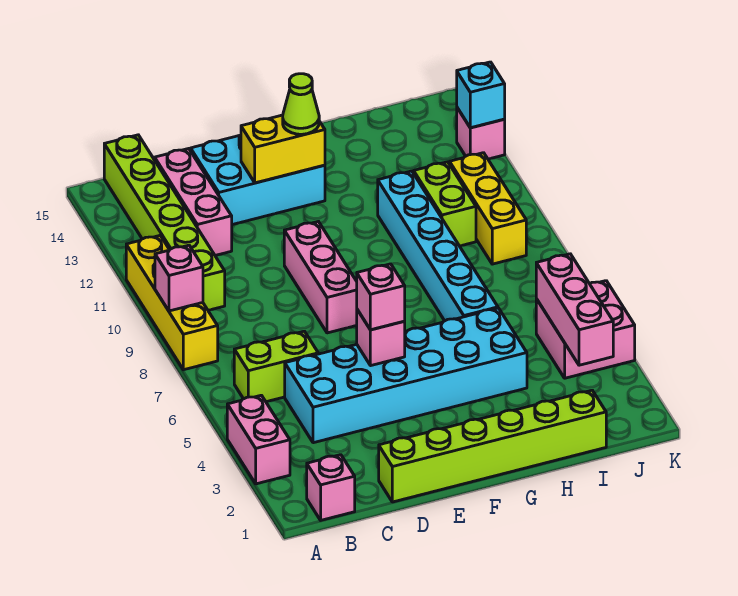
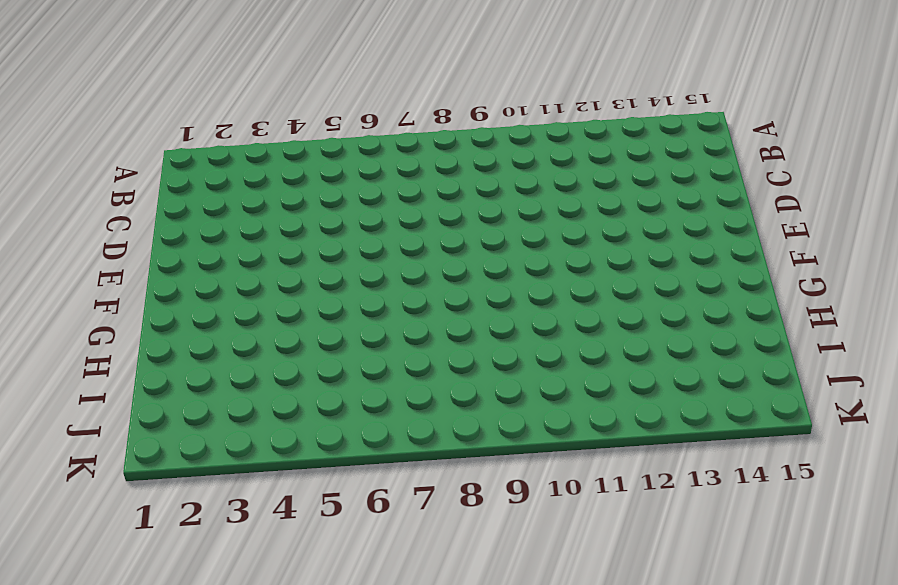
none -> pink brick A3:A4 level 1
none -> yellow brick A8:A11 level 1
none -> pink brick B1 level 1

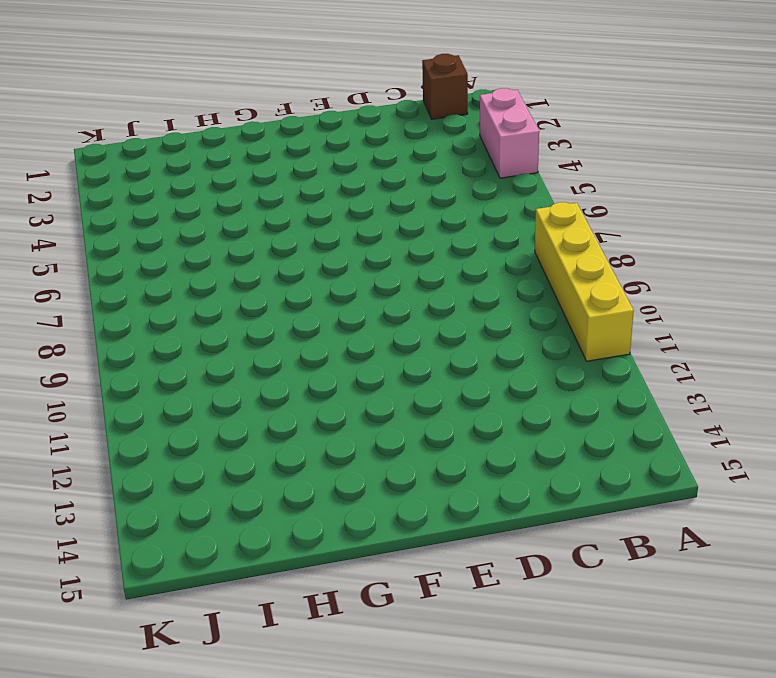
brown brick B1 level 1 -> pink brick B1 level 1
none -> lime brick B6:C6 level 1
none -> lime brick B10:B15 level 1
none -> cyan brick C4:H5 level 1

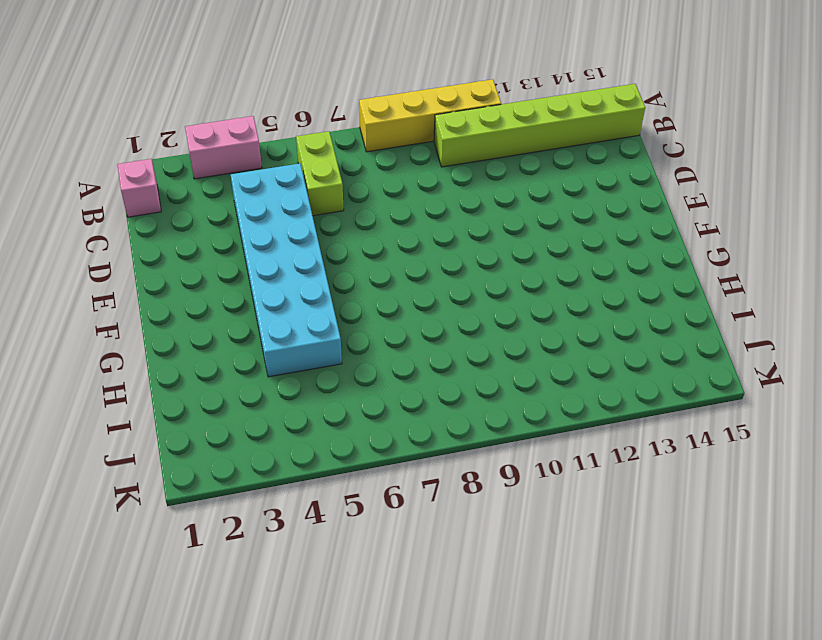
none -> pink brick C12:C14 level 1
none -> lime brick D1:I1 level 1
none -> cyan brick D13:F14 level 1

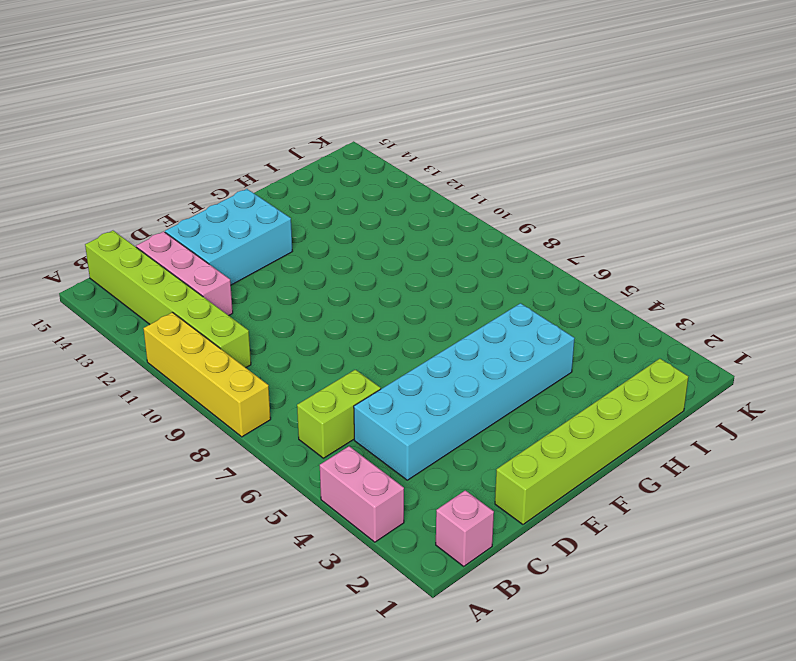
none -> pink brick E8:E10 level 1
none -> cyan brick H6:H11 level 1
none -> lime brick I10:I11 level 1

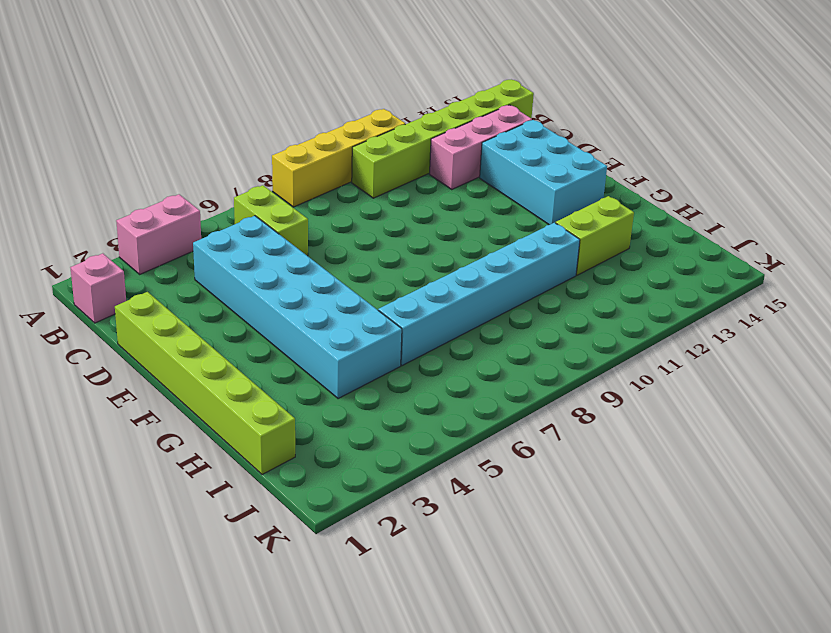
lime brick H12:H13 level 1 -> lime brick I10:I11 level 1
none -> pink brick E8:E10 level 1
none -> pink brick J4:K5 level 1
none -> yellow brick J9:J11 level 1

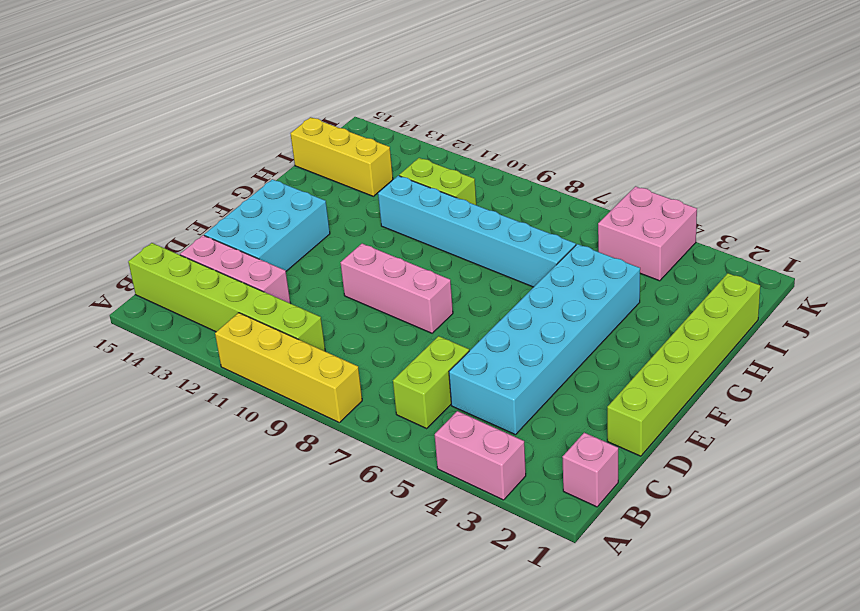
yellow brick I13:I15 level 1 -> yellow brick J9:J11 level 1
none -> pink brick K13 level 1
none -> pink brick A9 level 2
none -> pink brick E5 level 2

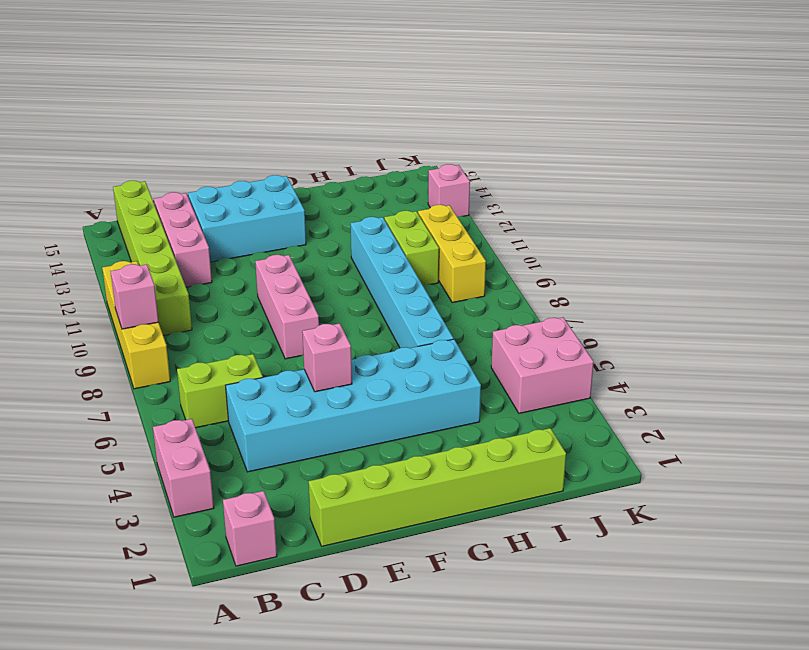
none -> yellow brick E13:F13 level 2
none -> pink brick J3:J5 level 2
none -> cyan brick K13 level 2

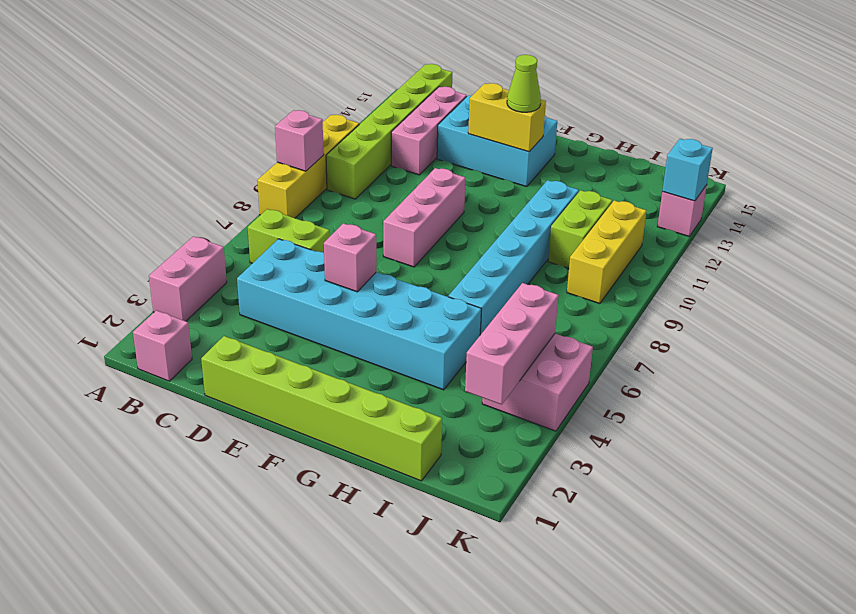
none -> pink brick E5 level 3

